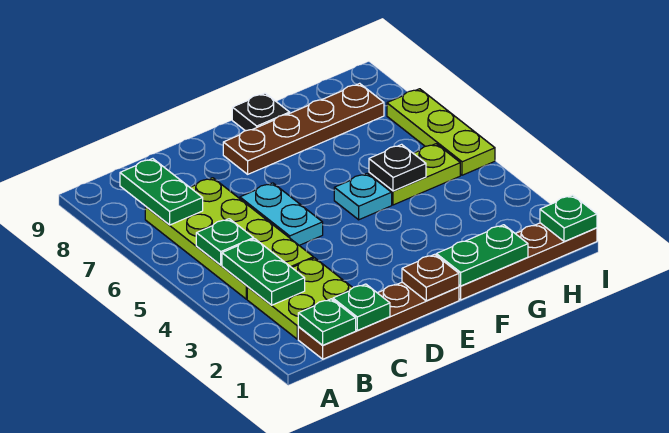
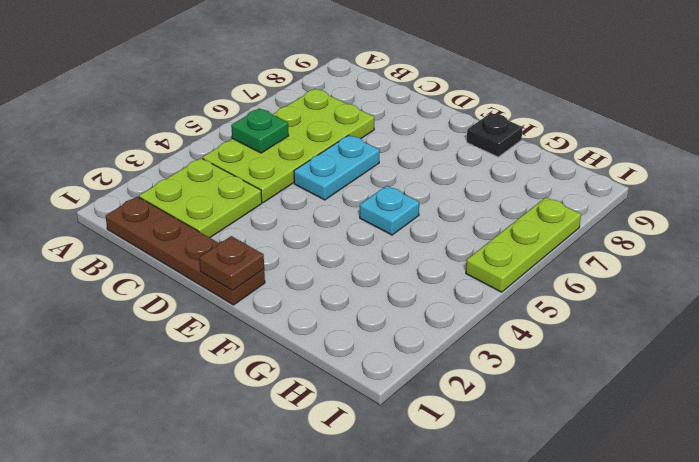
none -> brown plate E8:H8 level 1
none -> brown plate F1:I1 level 1
none -> lime plate G5:H5 level 1

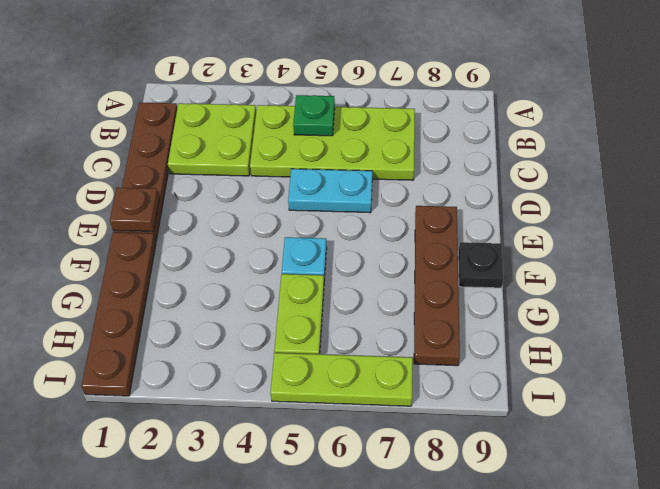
none -> green plate B1 level 2
none -> green plate B3:B4 level 2
none -> green plate B7:B8 level 2

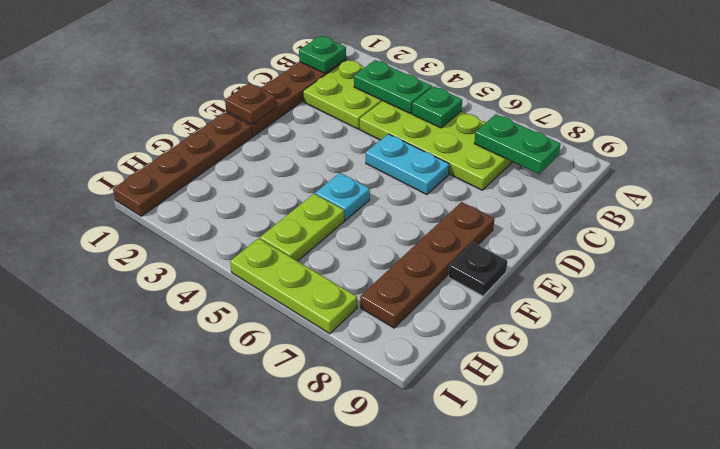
none -> green plate C1 level 2
none -> green plate F1:G1 level 2
none -> black plate G5 level 2

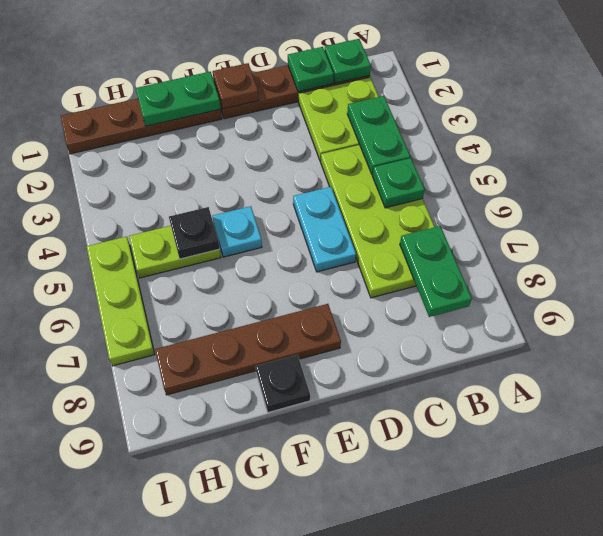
none -> green plate I1 level 2

